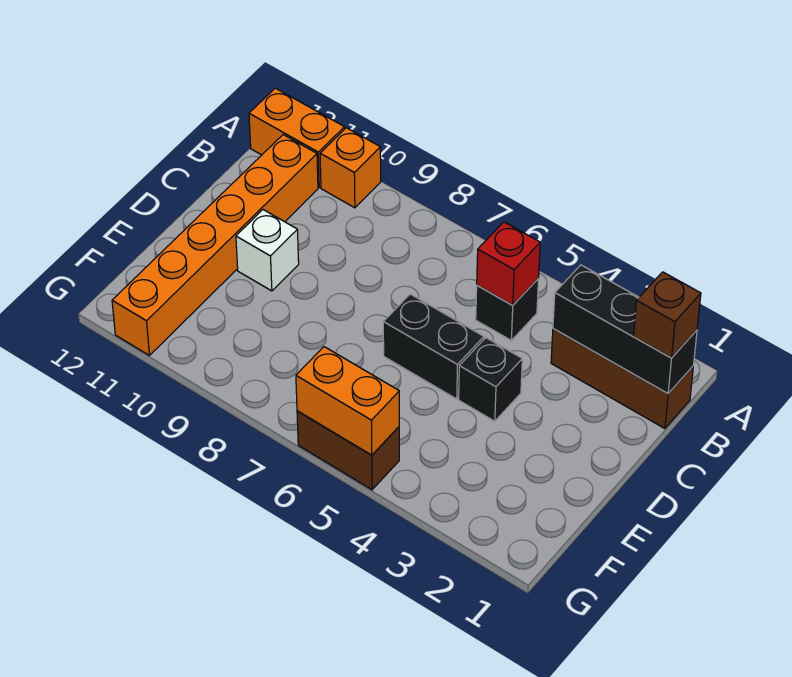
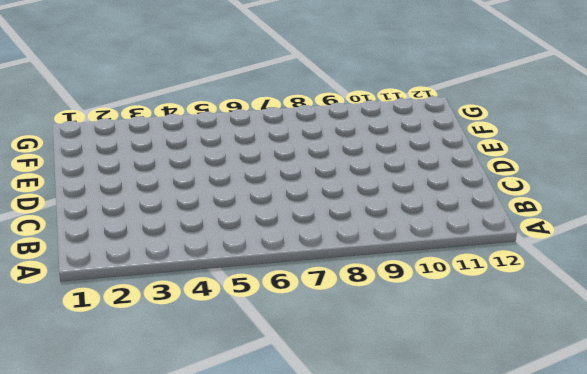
none -> orange brick A10 level 1
none -> orange brick A11:A12 level 1
none -> brown brick B1:B3 level 1

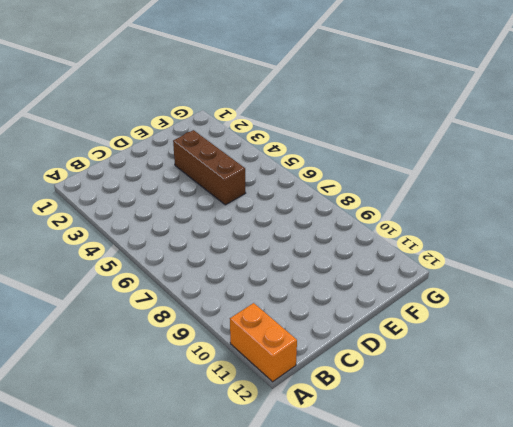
brown brick E3:E5 level 1 -> brown brick B1:B3 level 1
none -> orange brick A10 level 1
none -> black brick B5 level 1
none -> orange brick B11:G11 level 1

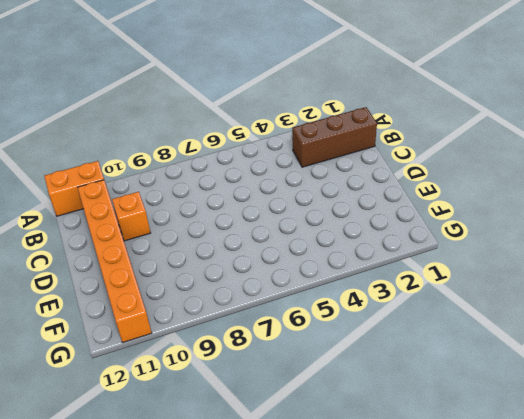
orange brick C10 level 1 -> orange brick A10 level 1
none -> black brick B5 level 1
none -> black brick D4 level 1
none -> black brick D5:D6 level 1

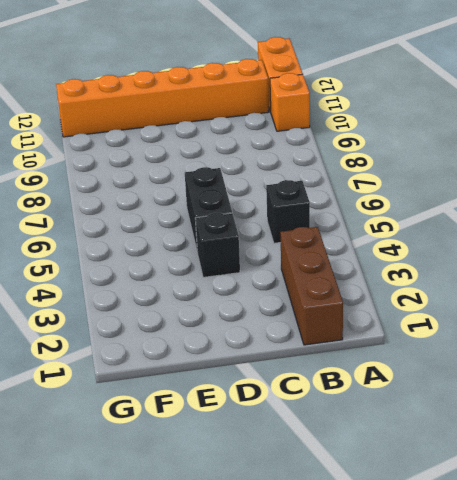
none -> white brick D10 level 1
none -> brown brick G5:G6 level 1
none -> black brick B1:B3 level 2

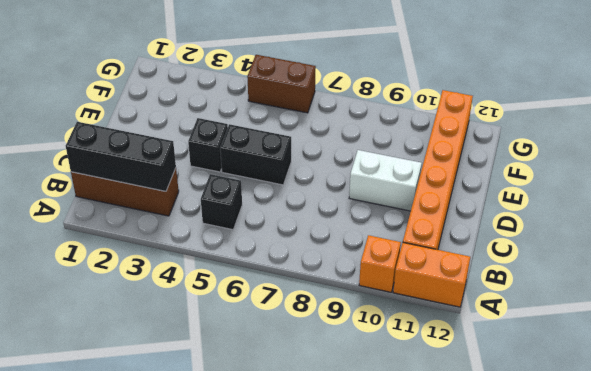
white brick D9:D10 level 1 -> white brick D10 level 1
none -> red brick B5 level 2
none -> orange brick G5:G6 level 2
none -> brown brick B1 level 3

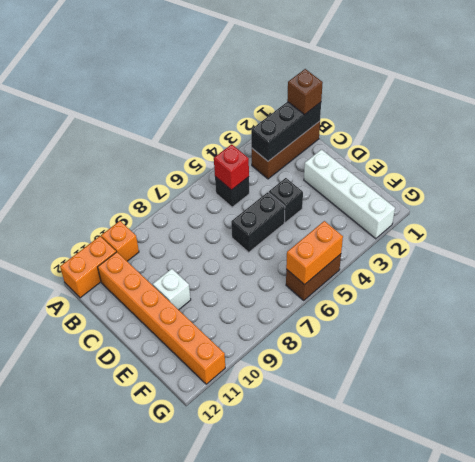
white brick D2:G2 level 1 -> none

